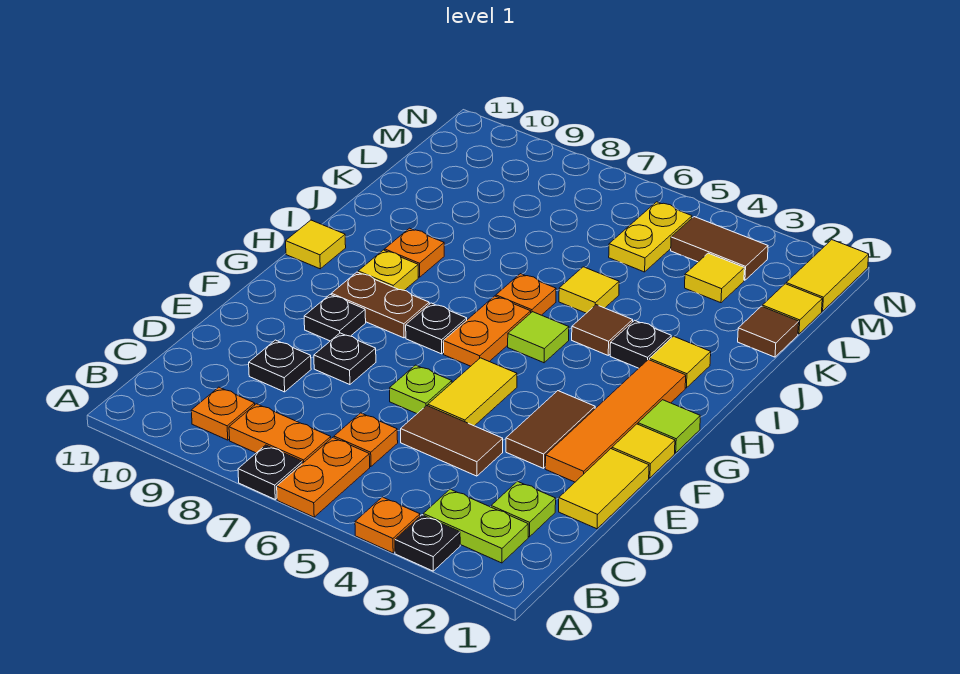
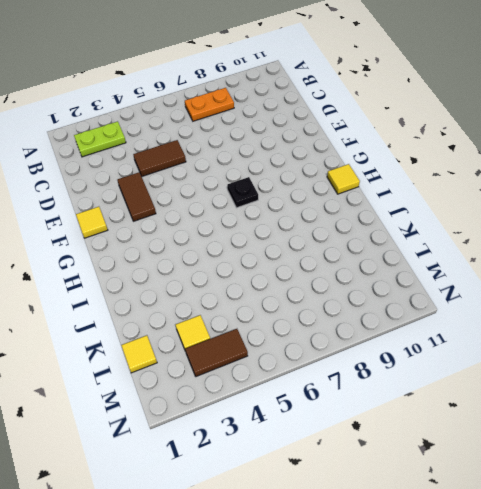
none -> black plate A3 level 1
none -> orange plate A4 level 1
none -> orange plate A6:B6 level 1
none -> black plate A7 level 1

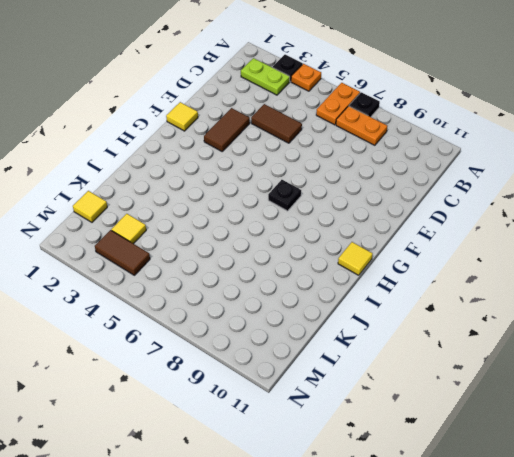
none -> orange plate B9 level 1
none -> lime plate C2 level 1
none -> orange plate C6 level 1
none -> yellow tile D1:E1 level 1

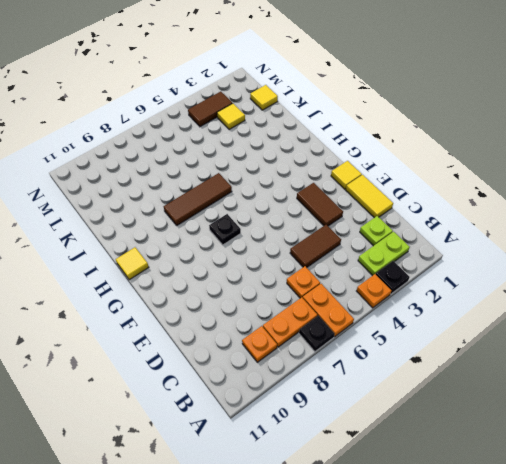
brown tile I6:I8 level 1 -> orange plate I6 level 1
none -> black plate D9 level 1
none -> orange tile E2:H2 level 1
none -> yellow tile E5:F5 level 1
none -> lime plate E6 level 1

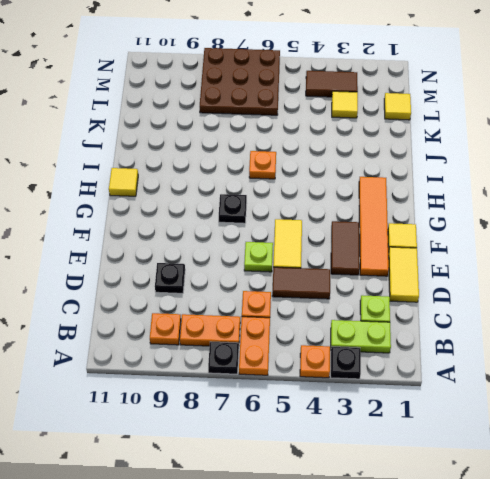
brown plate L6:N8 level 1 -> none
none -> black plate E8 level 1
none -> black plate F9 level 1
none -> lime tile G1 level 1
none -> orange plate G6:H6 level 1

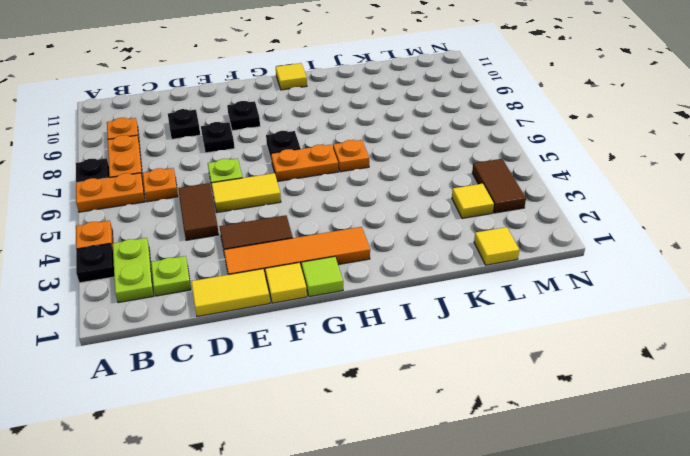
none -> brown plate G8:G9 level 1
none -> lime tile H5 level 1
none -> yellow plate H9 level 1
none -> yellow tile I2 level 1

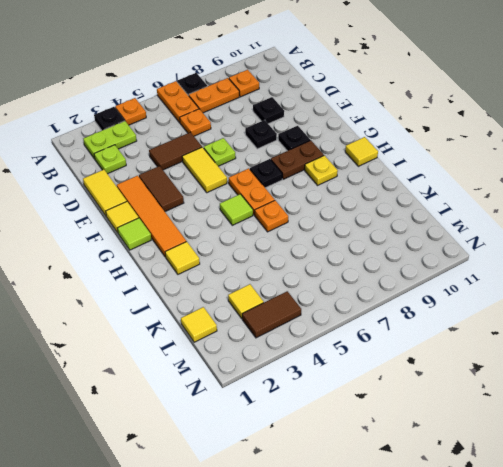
none -> black plate I3 level 1
none -> brown tile I4 level 1
none -> orange plate I9 level 1
none -> yellow tile J5 level 1

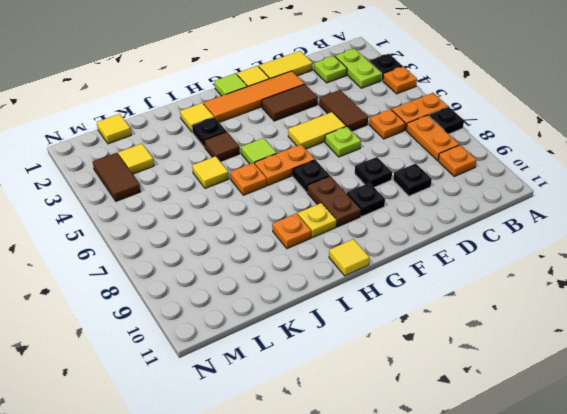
none -> brown tile K1 level 1
none -> yellow plate L5:M5 level 1
none -> yellow tile M1:N1 level 1

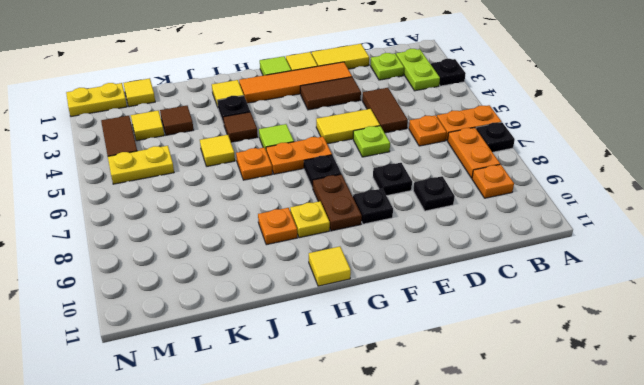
brown tile K3 level 1 -> brown tile K1 level 1
yellow plate M1:N1 level 1 -> yellow tile M1:N1 level 1
none -> orange plate A4 level 1

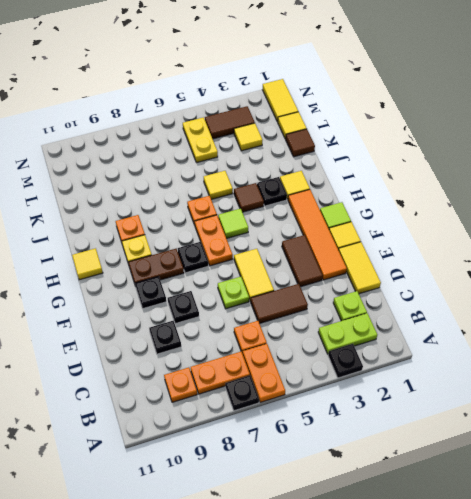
none -> orange plate A4 level 1

